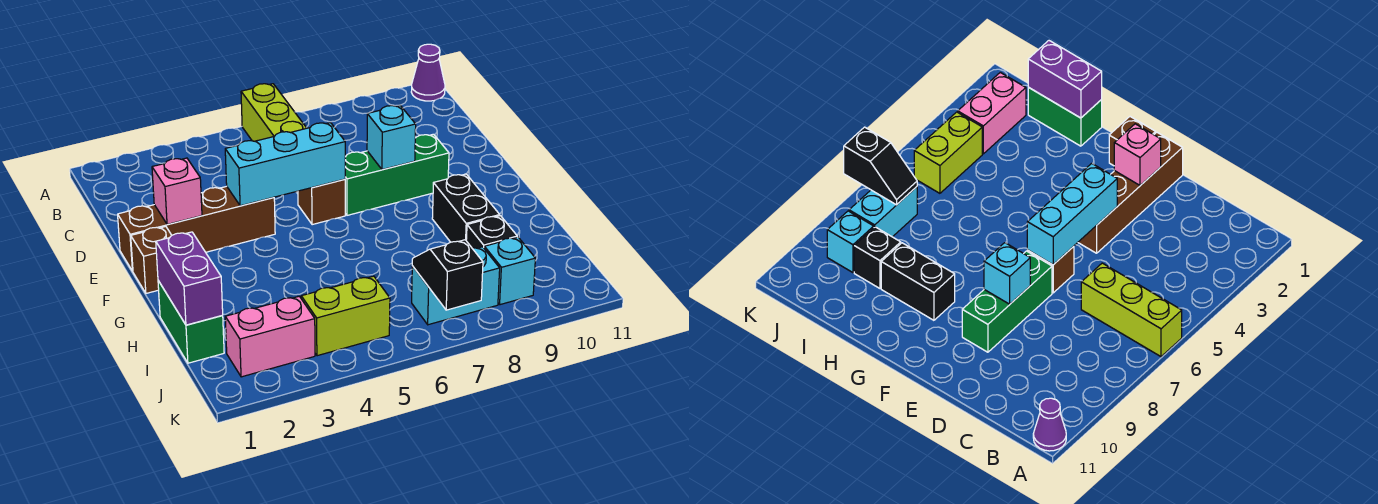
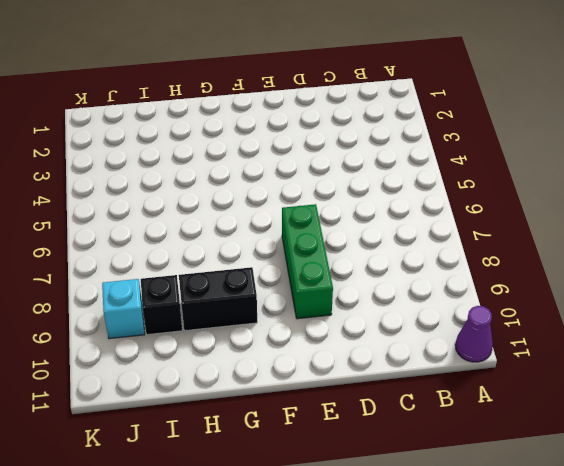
none -> lime brick A6:C6 level 1
none -> brown brick E1:E4 level 1
none -> brown brick E6 level 1

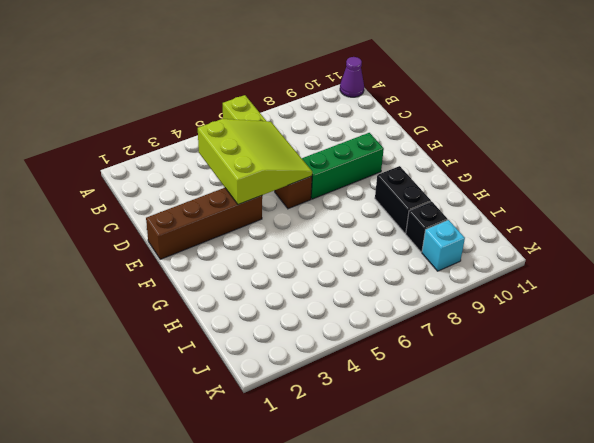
lime slope C4:E6 level 2 top 4 -> cyan brick E4:E6 level 2
none -> brown brick F1 level 1
none -> green brick H1:I1 level 1
none -> pink brick J2:J3 level 1

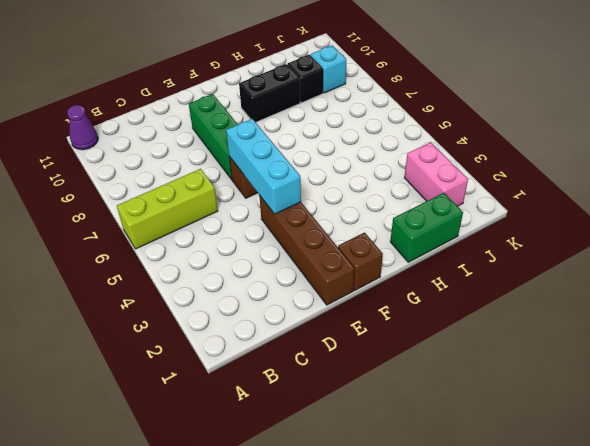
none -> lime brick J4:J5 level 1
none -> cyan brick J7:J8 level 1
none -> pink brick E2 level 2

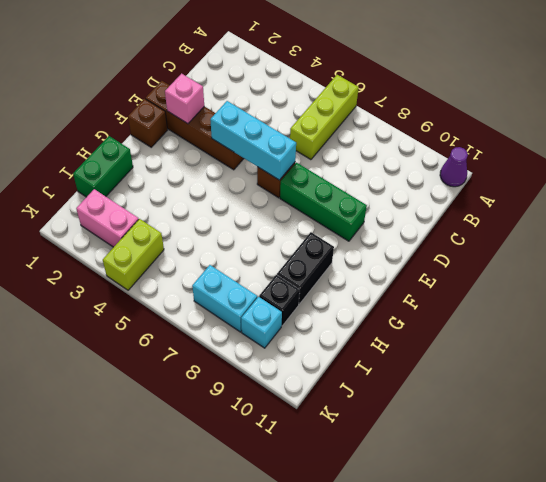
lime brick J4:K4 level 1 -> lime brick J4:J5 level 1
none -> cyan brick E8 level 2
none -> purple brick H1:I1 level 2
none -> black slope J7:K7 level 2 top K

